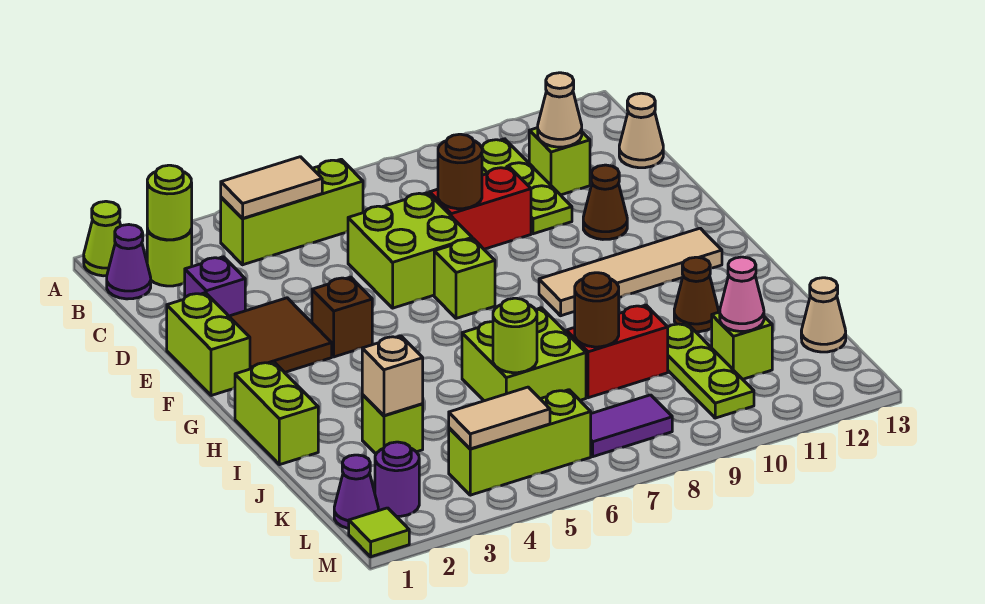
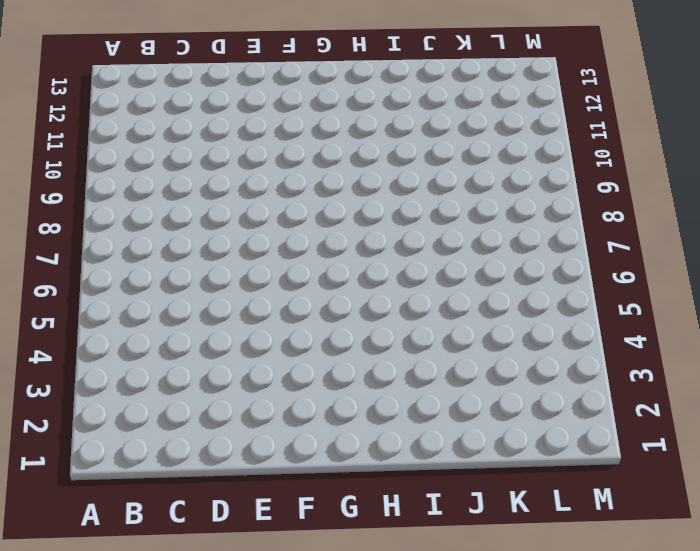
none -> lime cone A1 level 1
none -> purple cone B1 level 1
none -> lime round brick B2 level 1
none -> lime brick B4:B6 level 1

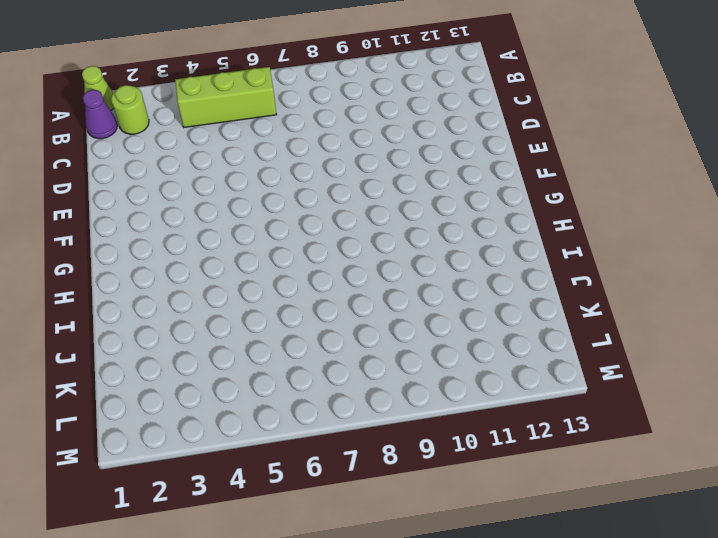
none -> lime plate B10:D10 level 1
none -> lime brick C11 level 1
none -> tan cone C13 level 1
none -> purple brick D2 level 1

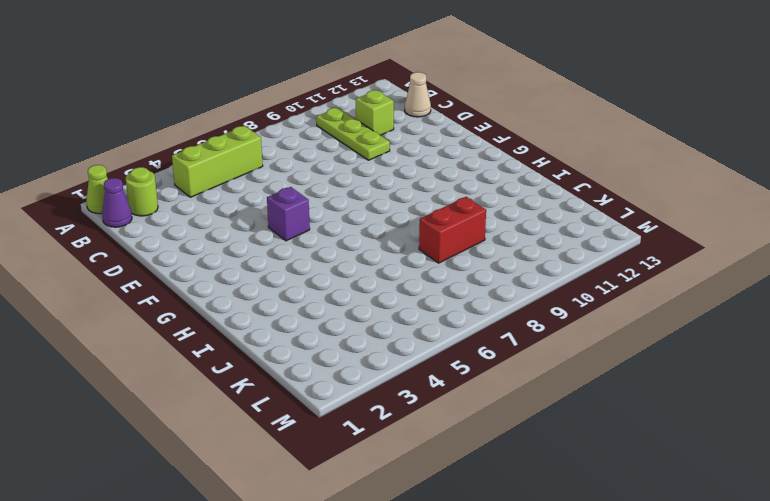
purple brick F5 level 1 -> purple brick D2 level 1
none -> lime brick D6:E7 level 1
none -> red brick D8:D9 level 1
none -> lime brick E1:F1 level 1
none -> brown tile E2:F3 level 1

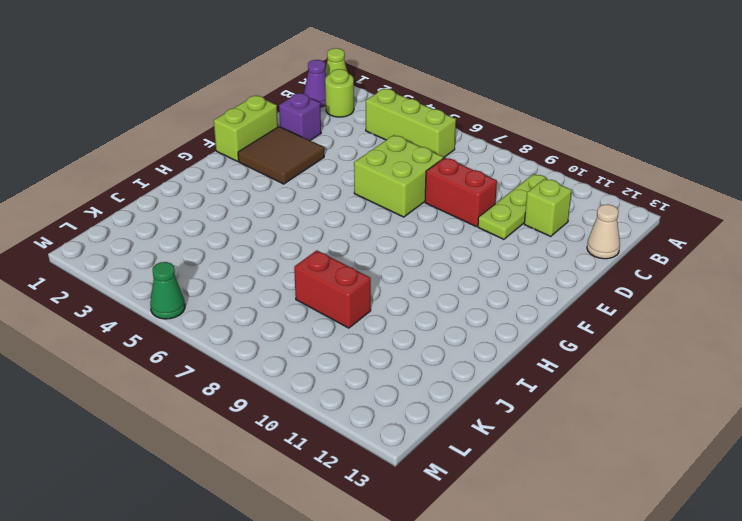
green cone M5 level 1 -> none
none -> brown cone E11 level 1
none -> brown brick F4 level 1
none -> lime brick F7 level 1
none -> tan tile G9:G12 level 1

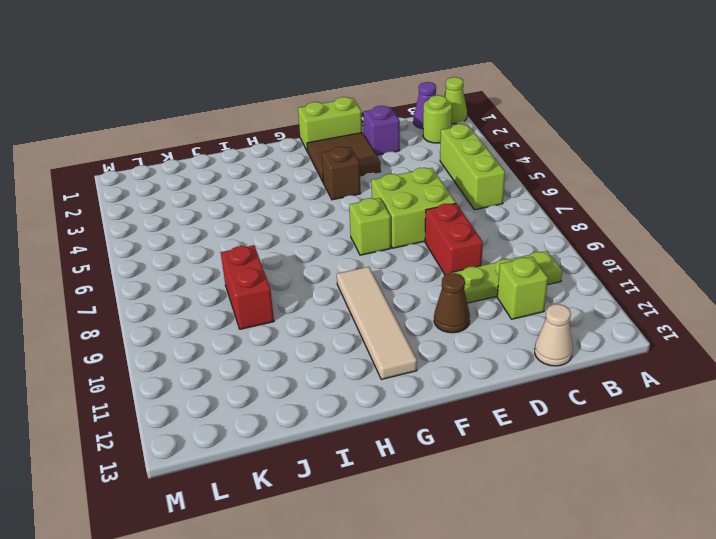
none -> lime brick H1:I1 level 1
none -> lime brick I6:J7 level 1
none -> brown cone I11 level 1
none -> lime brick J3 level 1

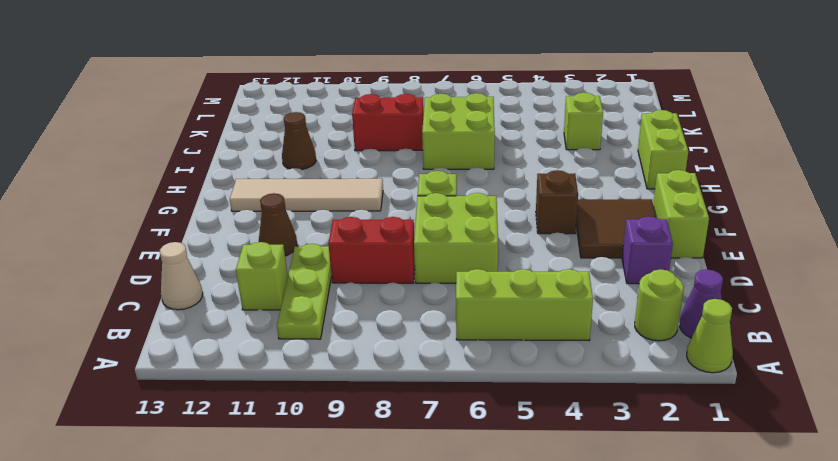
none -> lime plate J10:L10 level 1
none -> lime brick K11 level 1
none -> tan cone K13 level 1
none -> purple cone L1 level 1

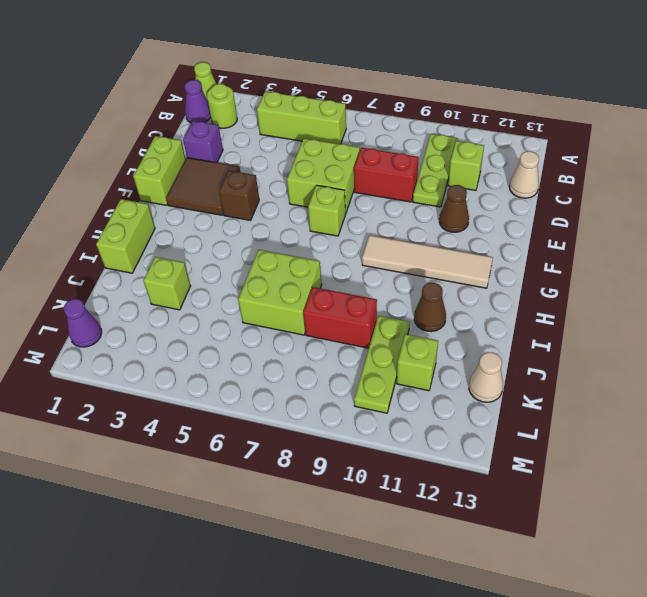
none -> purple round brick L2 level 1
none -> lime brick L4:L6 level 1
none -> purple tile L7:L8 level 1
none -> lime tile M1 level 1

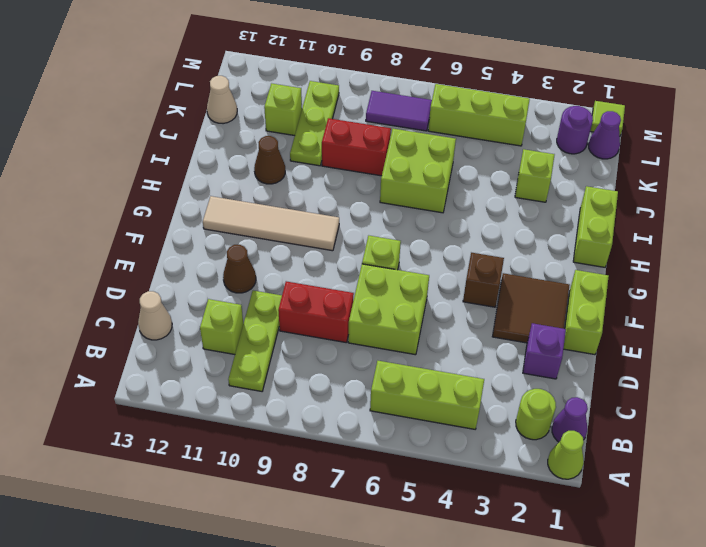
none -> lime round brick B2 level 2
none -> tan tile B4:B5 level 2
none -> tan cone C11 level 2
none -> brown round brick D8 level 2

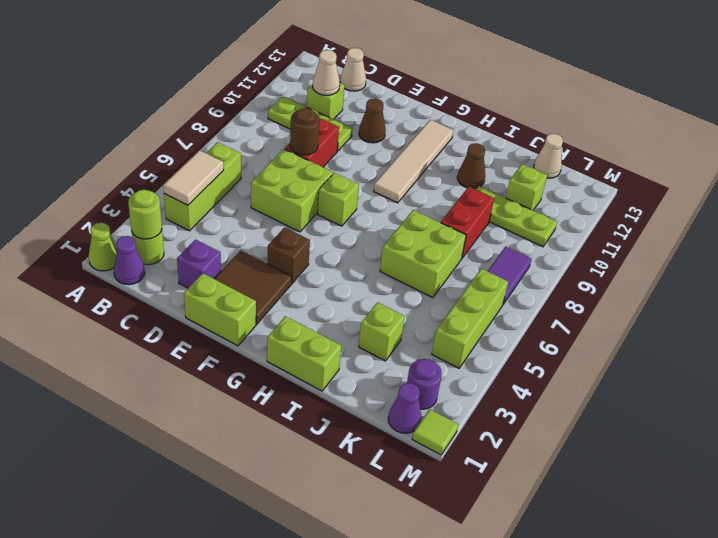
none -> tan brick J3 level 2
none -> lime round brick J6 level 2
none -> brown round brick J8 level 2
none -> pink cone K11 level 2

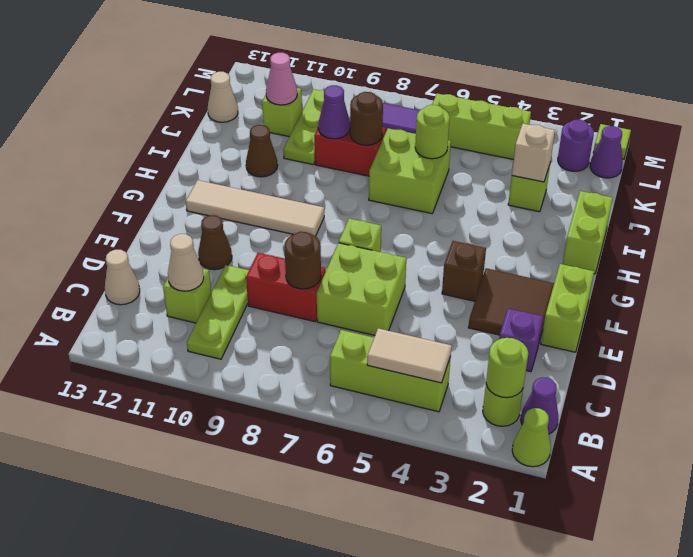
purple cone J9 level 2 -> none
none -> tan tile L4:L5 level 2

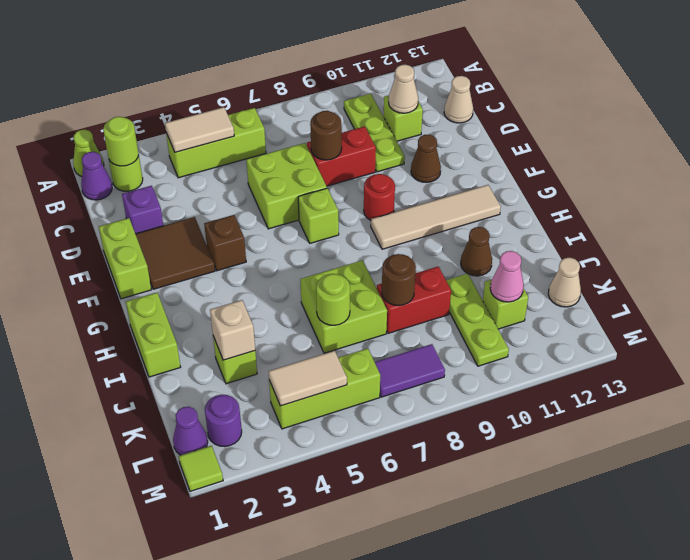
red round brick F9 level 1 -> none

